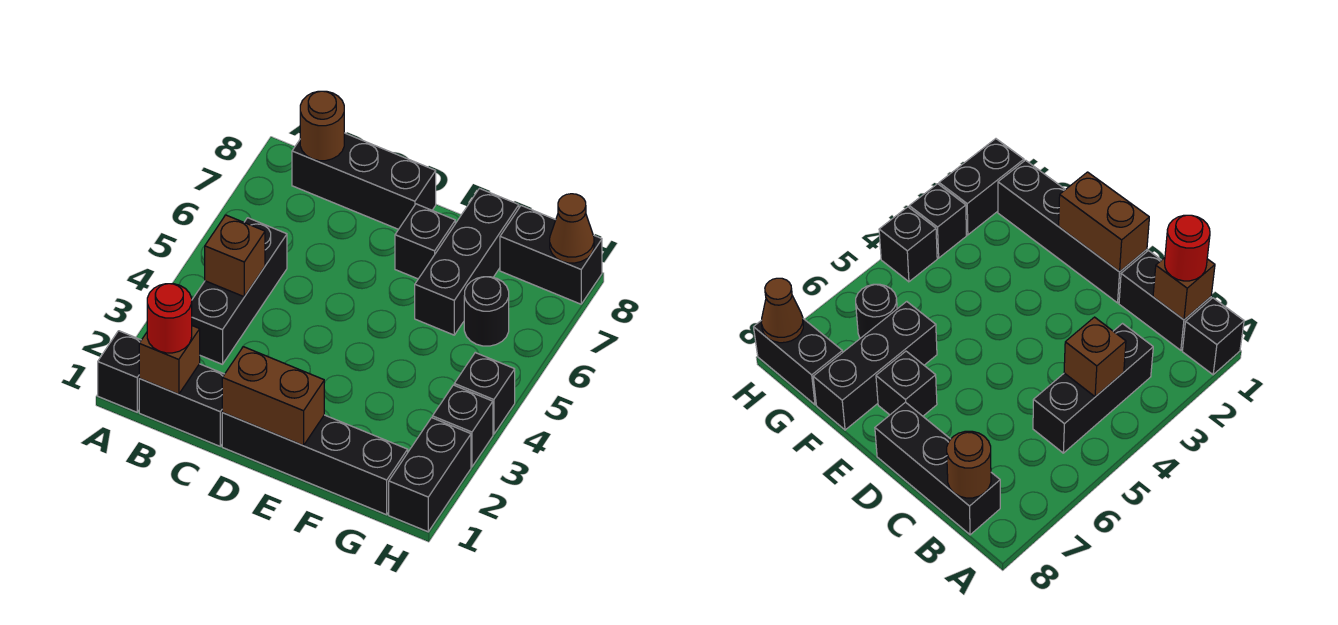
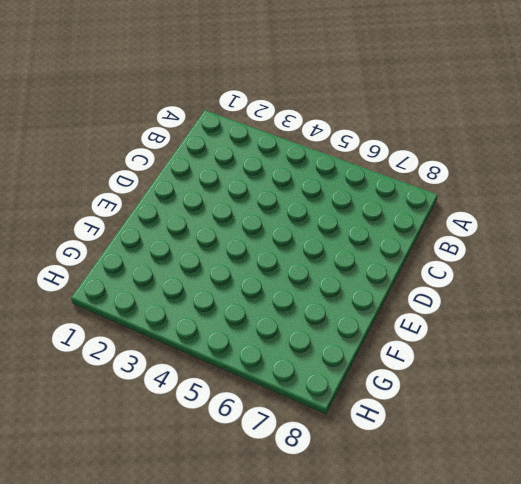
none -> black brick A1 level 1
none -> black brick B1:C1 level 1
none -> black brick B3:B5 level 1

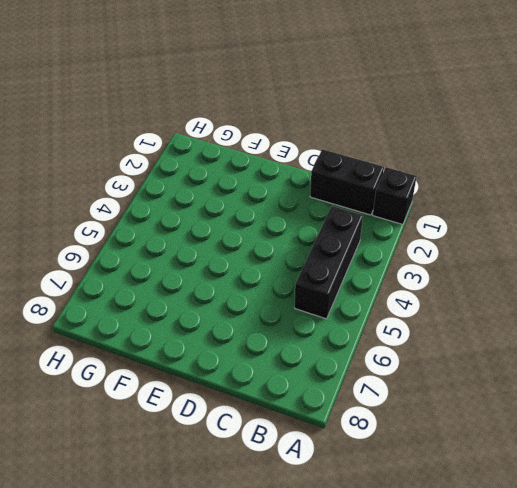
none -> black brick B8:D8 level 1
none -> black brick D1:G1 level 1
none -> black brick E7 level 1

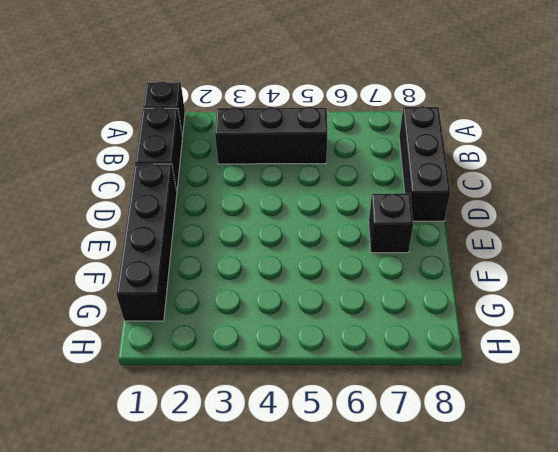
none -> black brick F6:F8 level 1
none -> black round brick G6 level 1
none -> black brick G8:H8 level 1

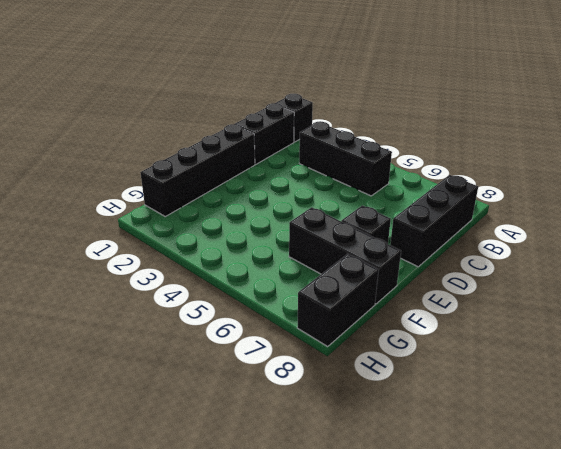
none -> black round brick G6 level 1
none -> black brick H1:H2 level 1
none -> black brick H3 level 1

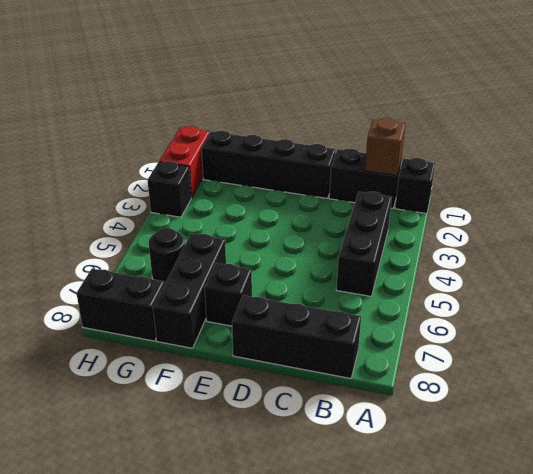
red brick H1:H2 level 1 -> black brick H1:H2 level 1
none -> black brick H4 level 1
none -> brown brick B4 level 2
none -> brown round brick B8 level 2

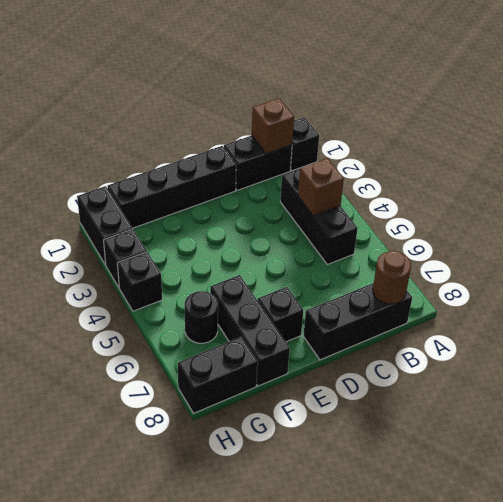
none -> brown brick D1:E1 level 2
none -> brown cone H8 level 2
none -> red round brick B1 level 3

